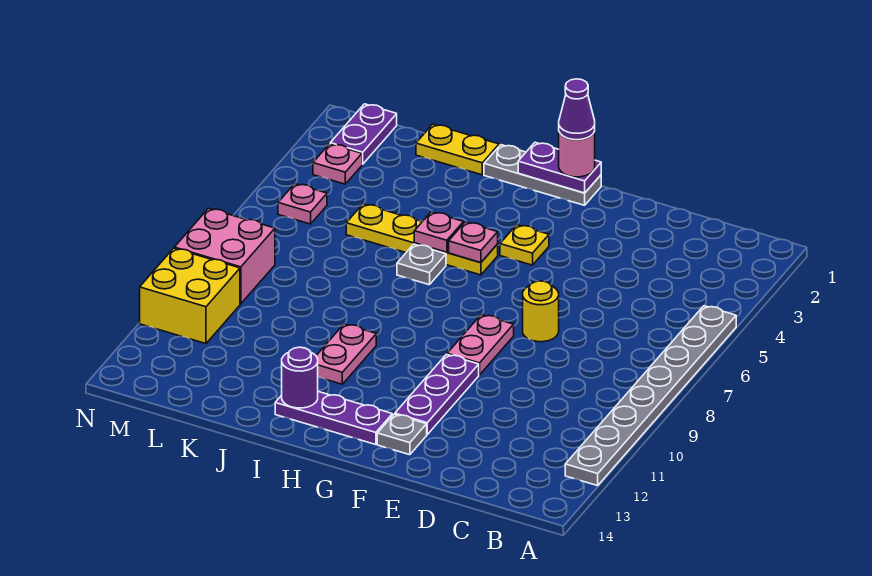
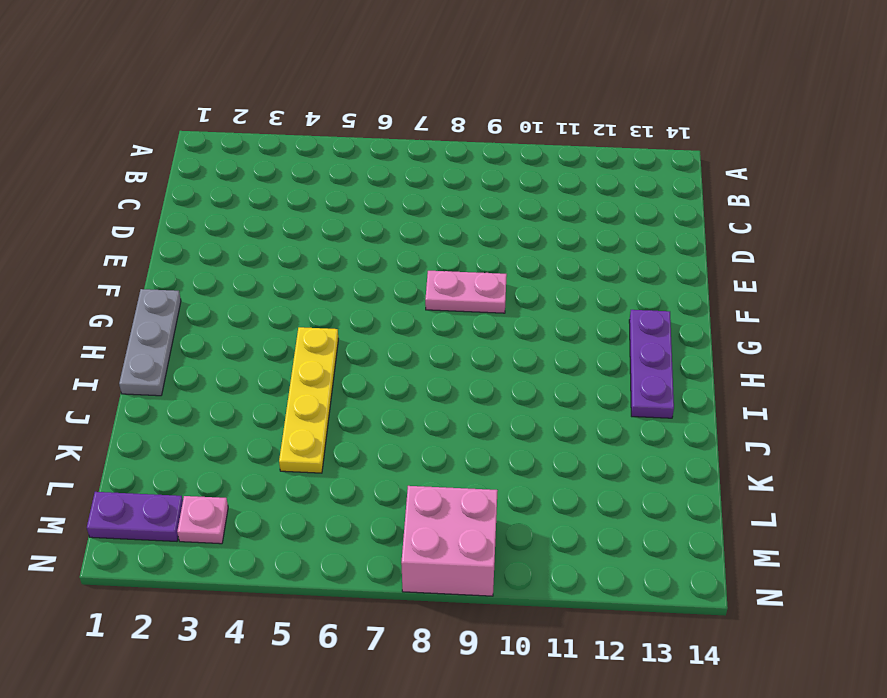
none -> grey plate A5:A12 level 1
none -> yellow round brick E7 level 1
none -> purple plate F10:F12 level 1

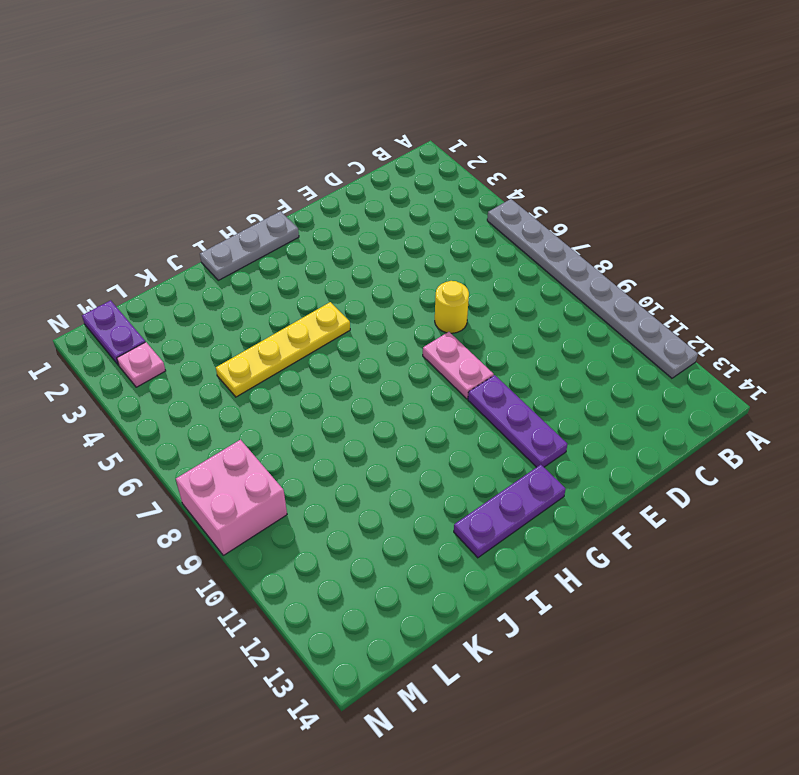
none -> grey plate F13 level 1
none -> yellow plate G4 level 1
none -> grey plate I6 level 1

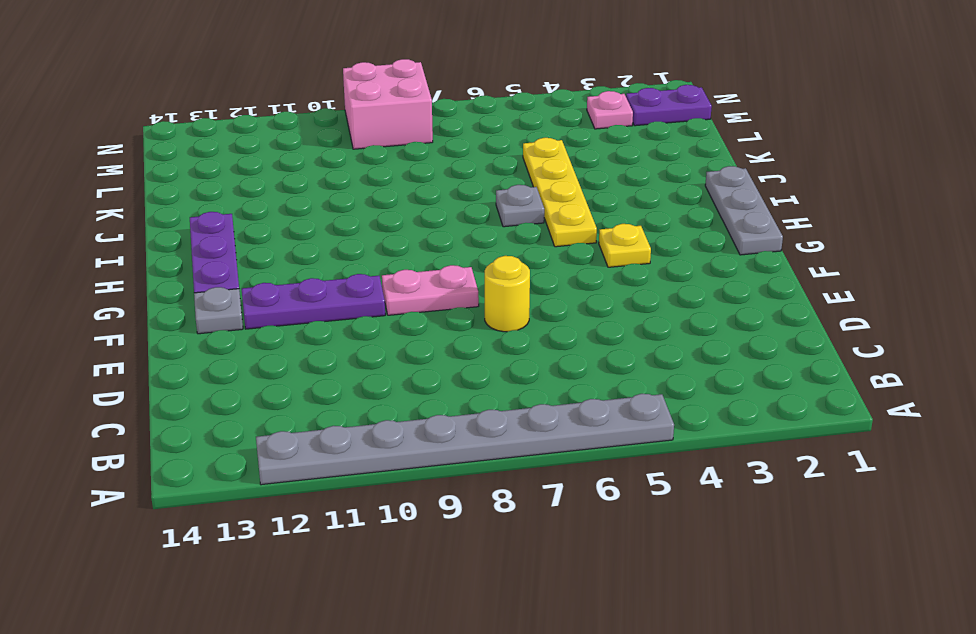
none -> pink plate I10:I11 level 1
none -> yellow plate J1:K1 level 1
none -> pink plate M5 level 1

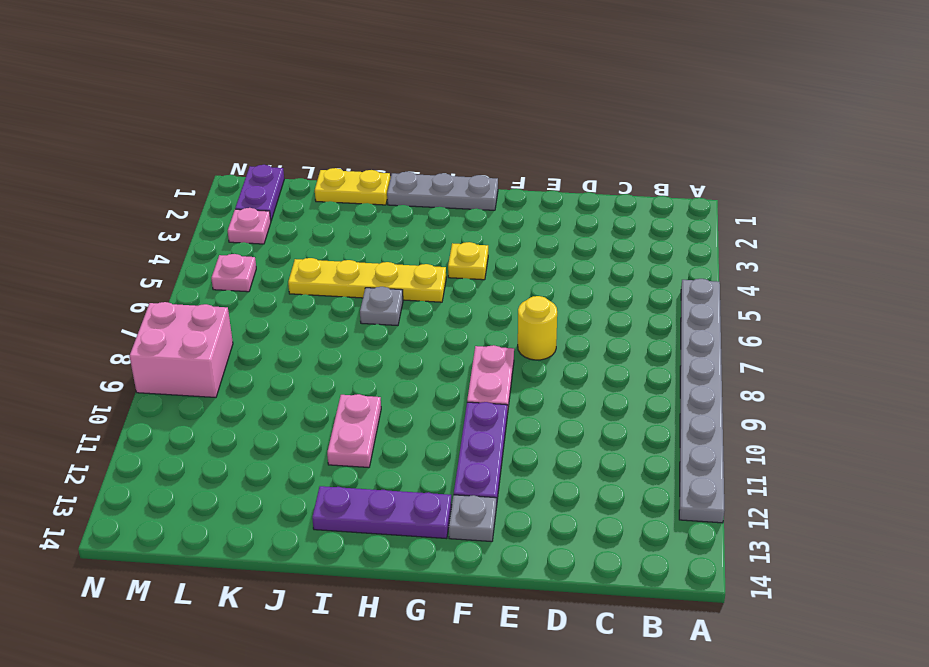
none -> yellow brick M10:N11 level 1
none -> purple plate G1:H1 level 2
none -> pink plate H5 level 2

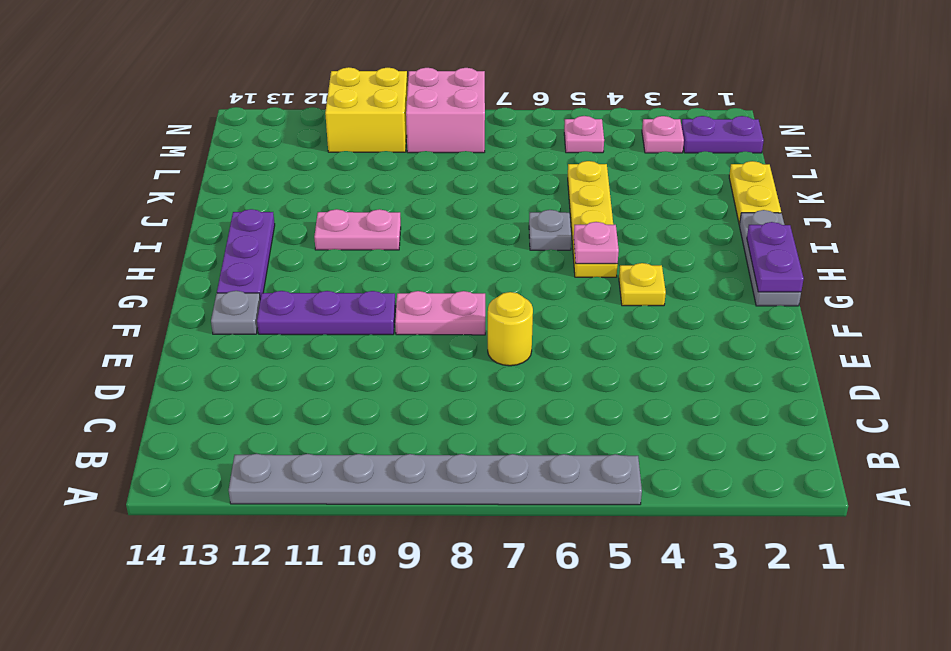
none -> pink plate I5 level 2
none -> purple round brick I13 level 2
none -> pink round brick G1 level 3

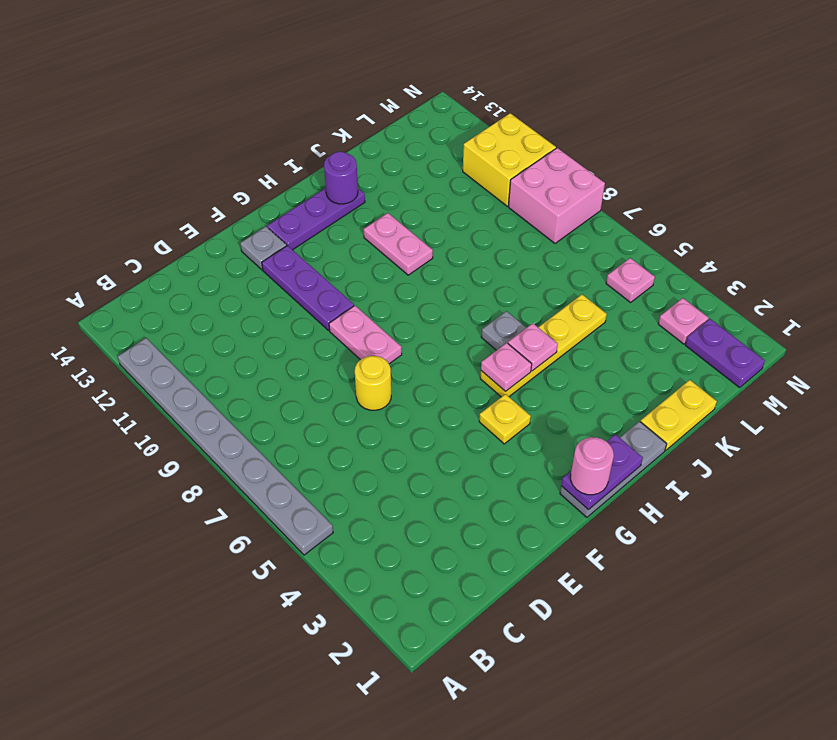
none -> purple cone G1 level 4

